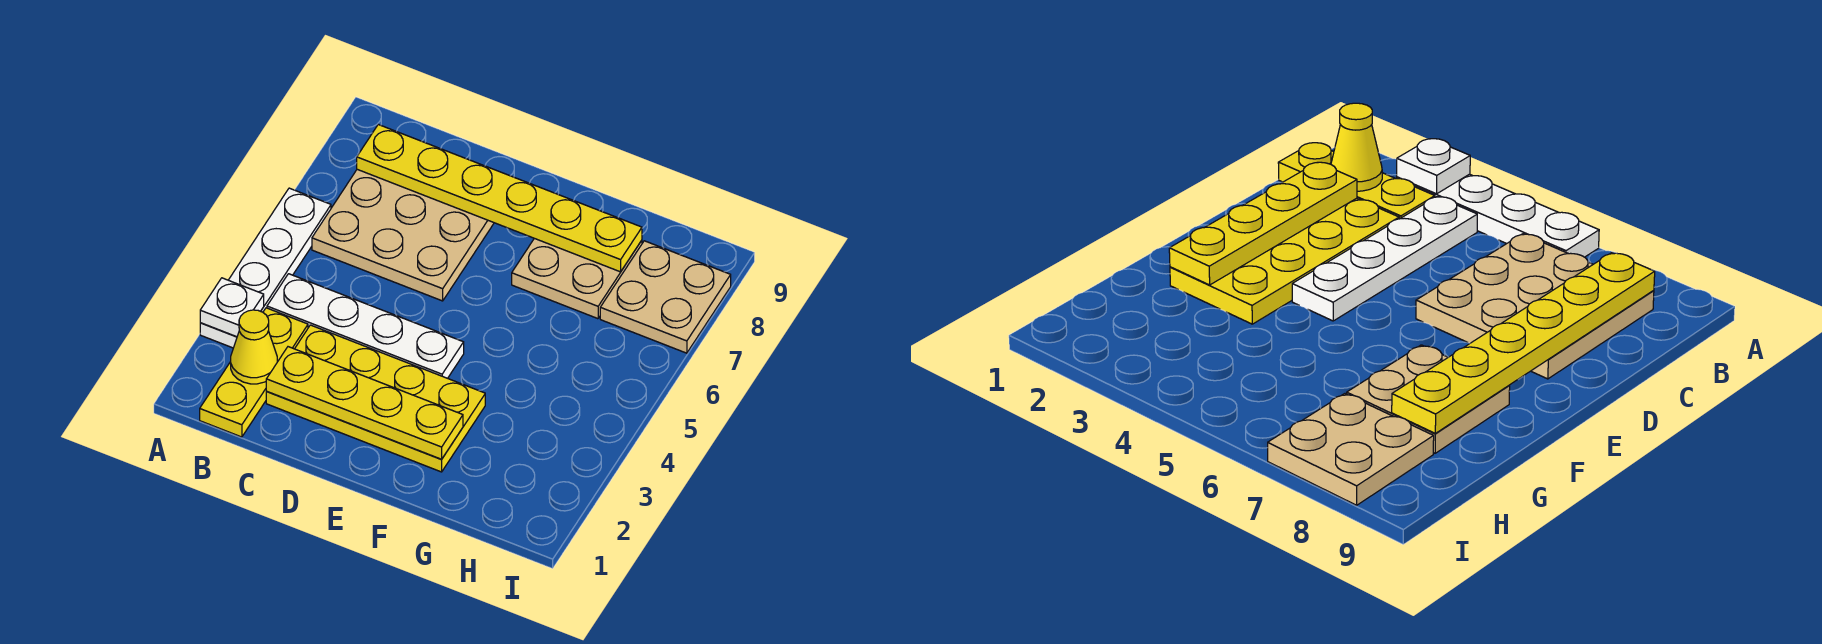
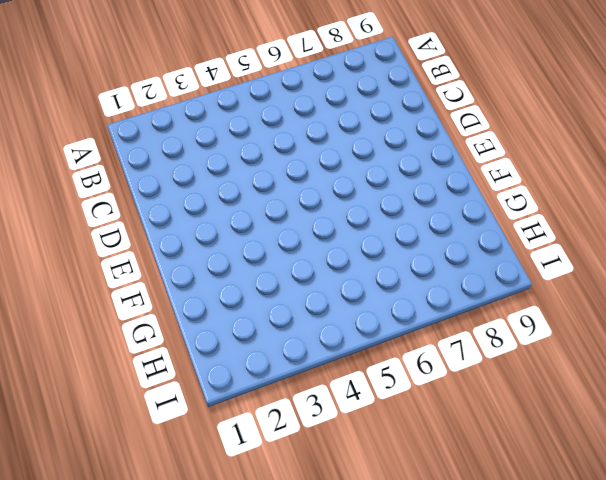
none -> white plate A3:A6 level 1
none -> yellow plate B1:B3 level 1

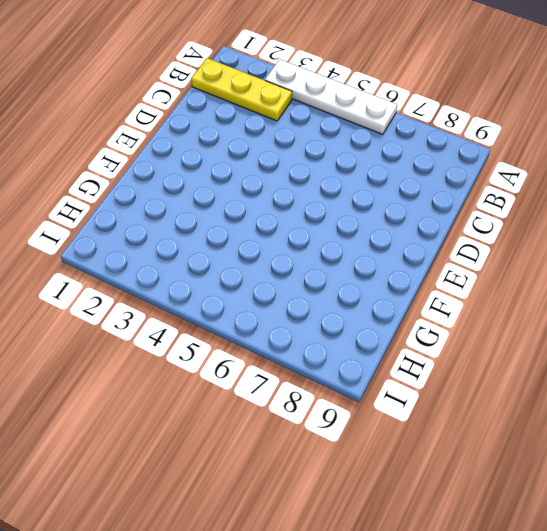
none -> white plate B4:E4 level 1
none -> tan plate B6:D8 level 1

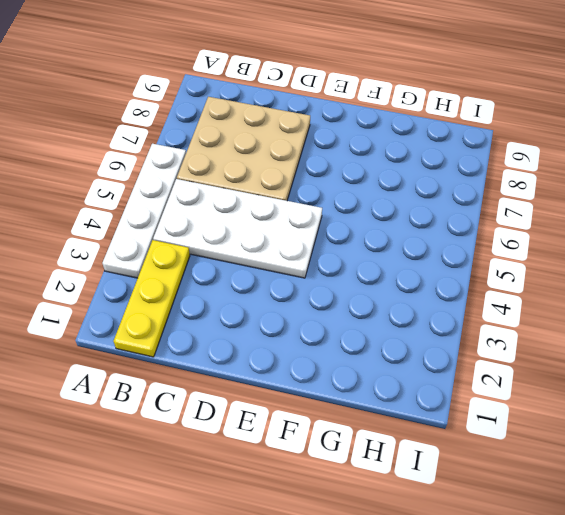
white plate B4:E5 level 1 -> white plate B4:E4 level 1
none -> yellow plate C2:F3 level 1
none -> tan plate F7:G8 level 1

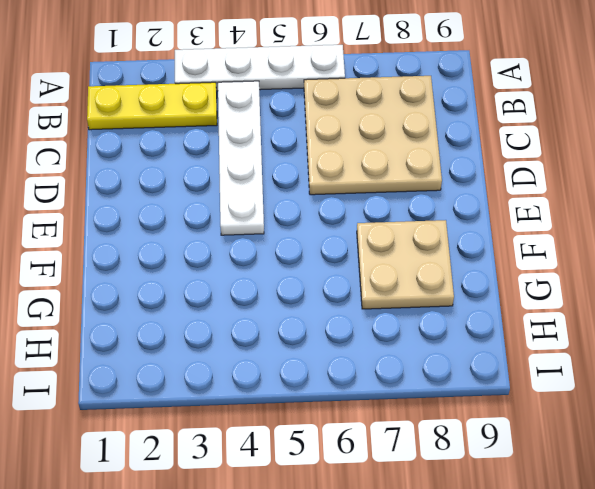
none -> yellow plate C2:F3 level 1
none -> tan plate H7:I8 level 1

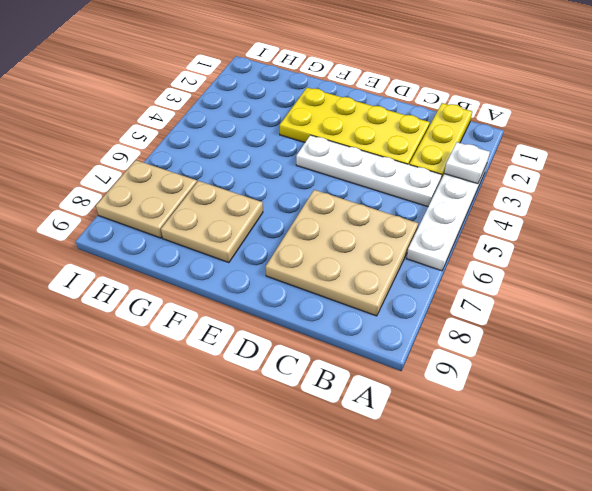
none -> yellow cone B2 level 2
none -> yellow plate B8:G8 level 2

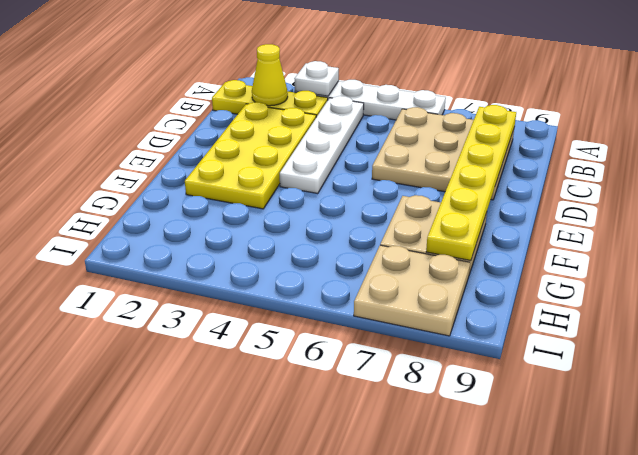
none -> yellow plate C2:F2 level 2

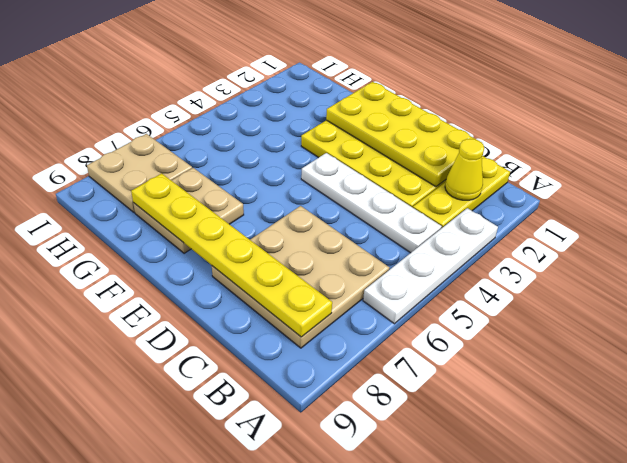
yellow plate C1:F2 level 2 -> yellow plate C2:F2 level 2
none -> white plate A3 level 2

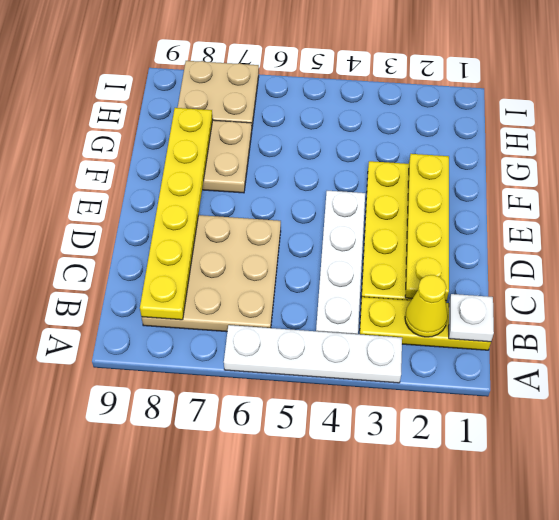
white plate B1 level 2 -> white plate A3 level 2

